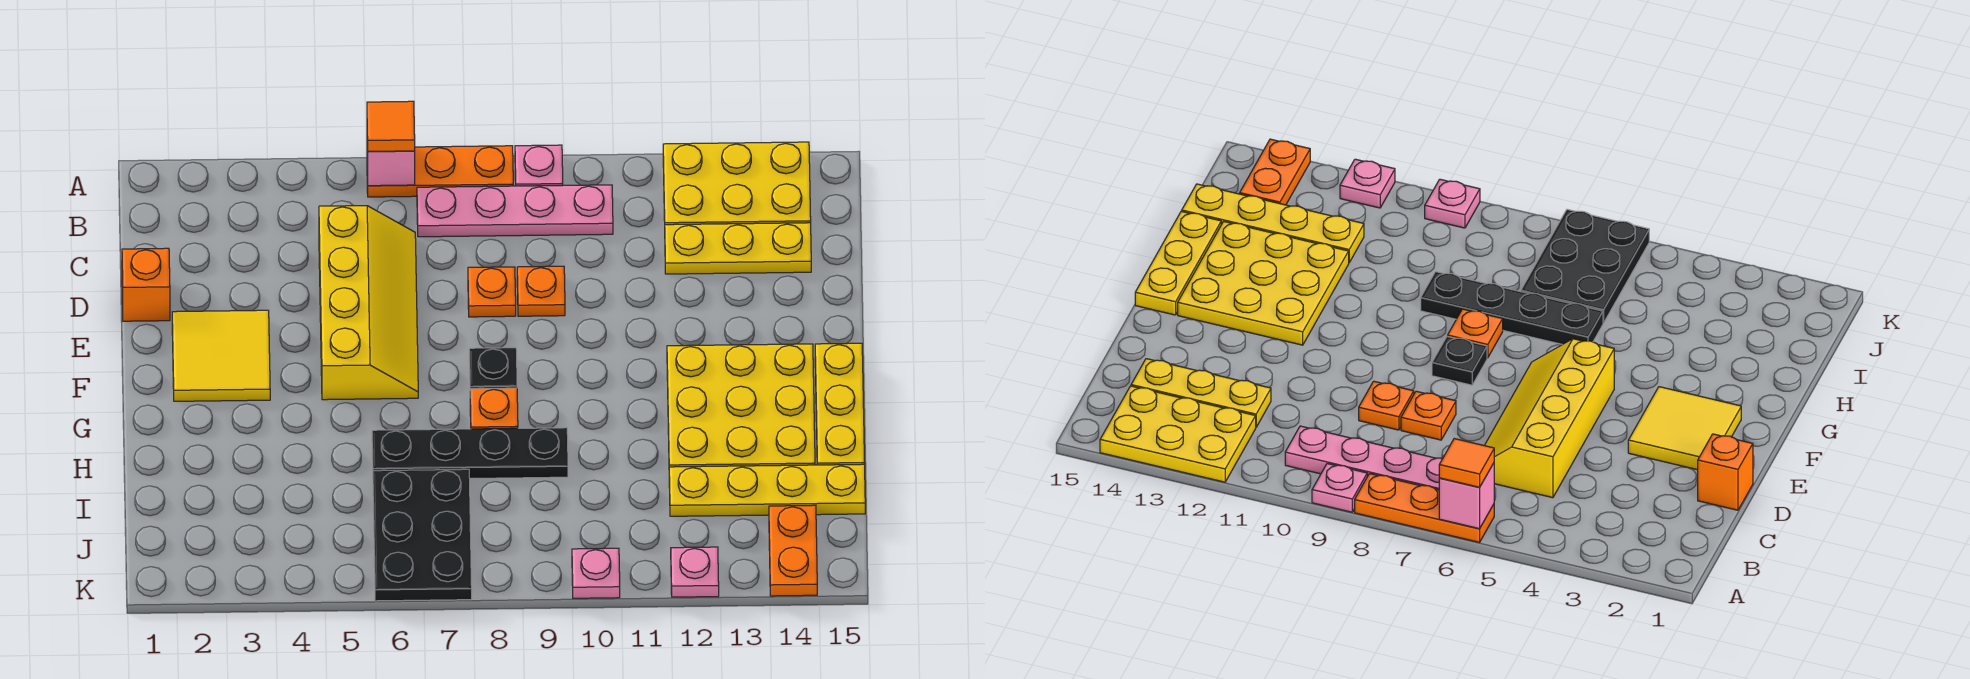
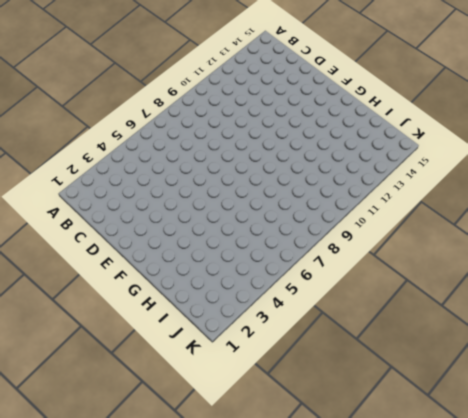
none -> orange plate A6:A8 level 1
none -> pink plate A9 level 1
none -> yellow plate A12:B14 level 1

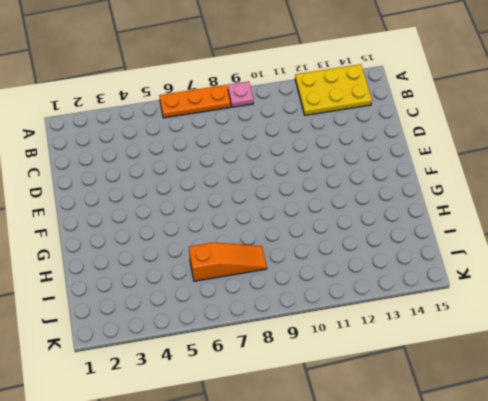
orange slope I6:I8 level 1 top 6 -> black plate I6:K7 level 1
none -> pink plate B7:B10 level 1
none -> yellow slope C5:F6 level 1 top 5
none -> yellow plate C12:C14 level 1

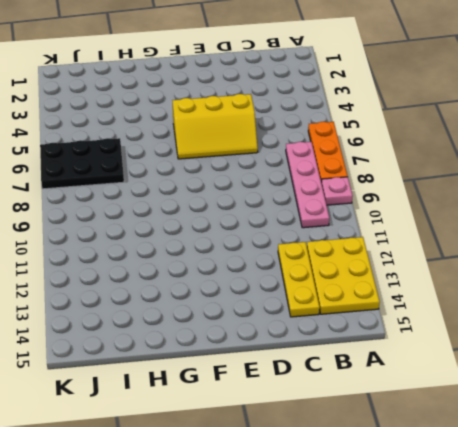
yellow slope D5:F6 level 1 top 5 -> yellow slope C5:F6 level 1 top 5
none -> orange brick D1 level 1
none -> orange plate D8 level 1
none -> orange plate D9 level 1

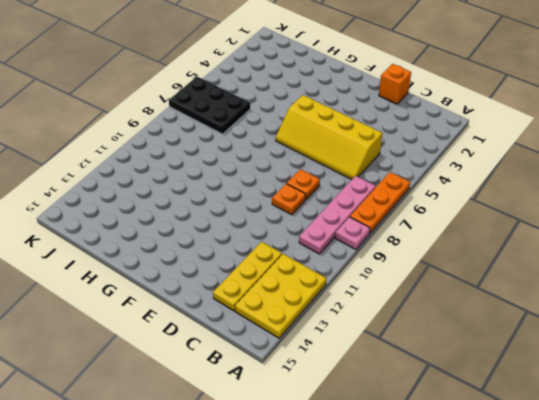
none -> yellow tile E2:F3 level 1
none -> black plate F8 level 1
none -> yellow plate F12:H14 level 1

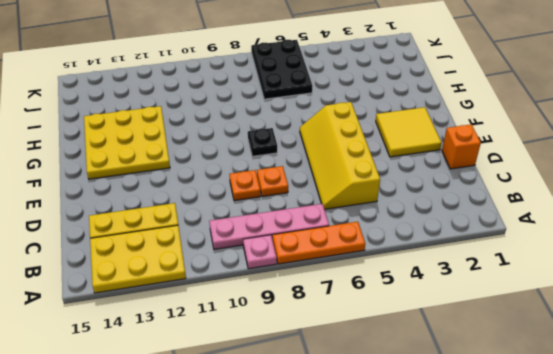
none -> yellow plate F15:H15 level 1
none -> orange plate G8 level 1
none -> black plate H6:H9 level 1

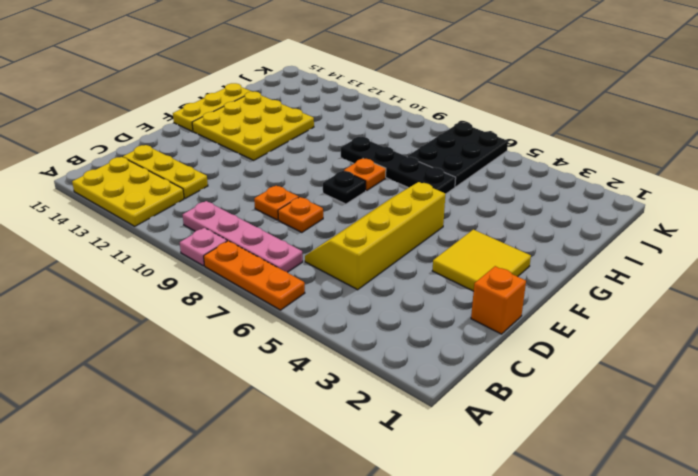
none -> yellow plate I12:I15 level 1
none -> orange plate J14:K14 level 1
none -> pink plate K10 level 1

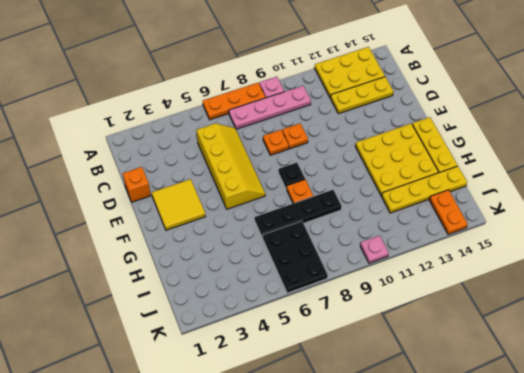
none -> pink plate K12 level 1
none -> pink brick A6 level 2
none -> orange tile A6 level 3

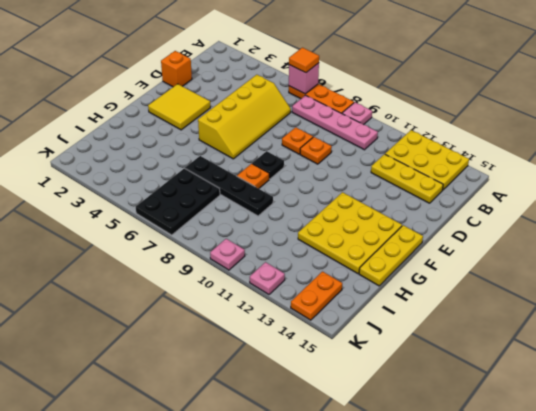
none -> yellow plate I12:I15 level 1

